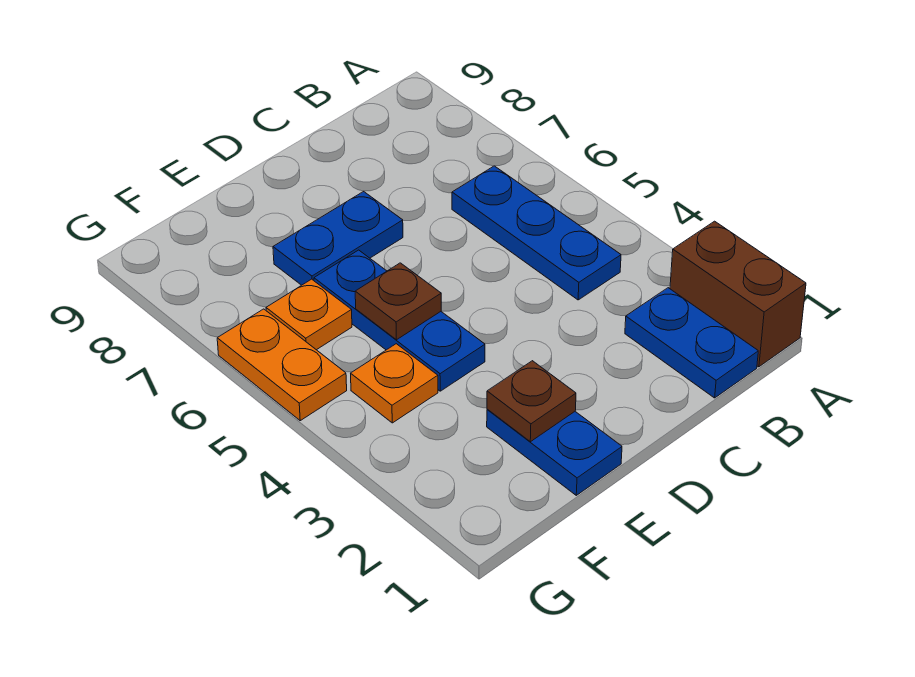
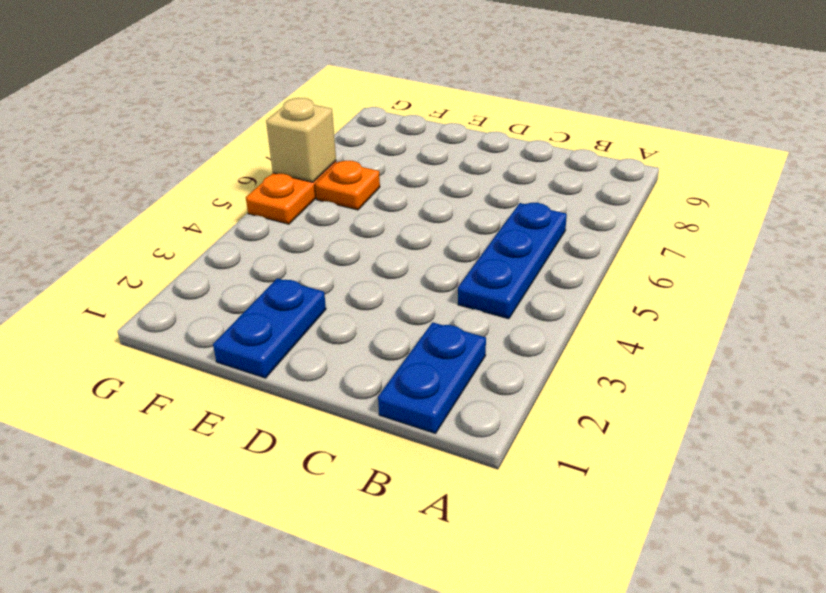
tan brick G6 level 2 -> none
none -> brown brick A1:A2 level 1
none -> blue plate D7:E7 level 1

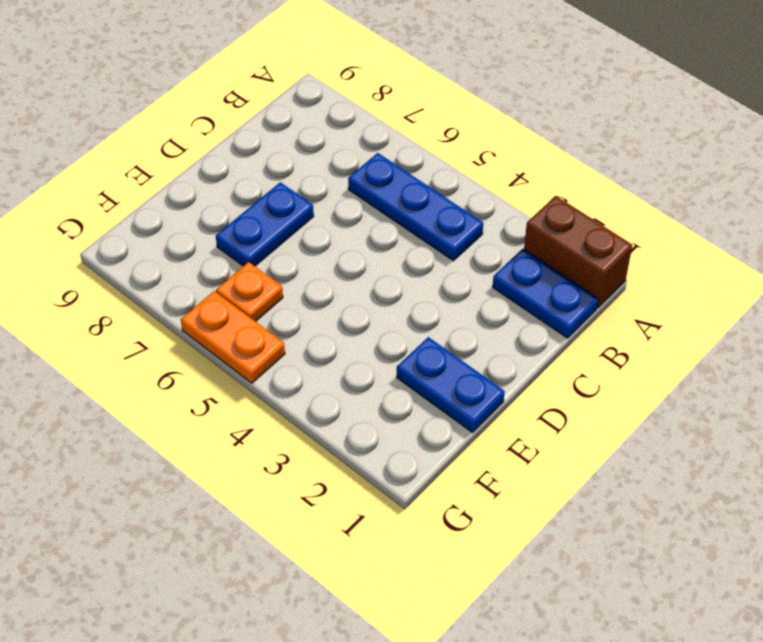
none -> blue plate E4:E6 level 1
none -> orange plate F4 level 1

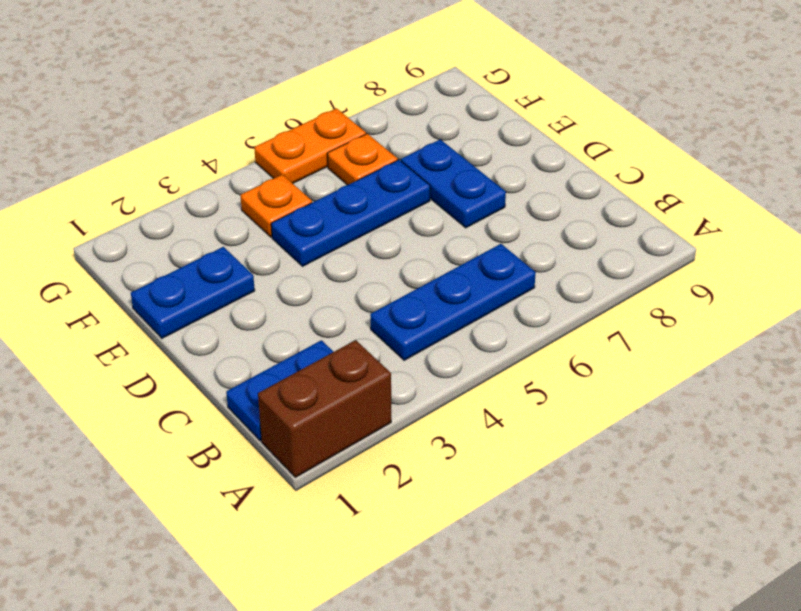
none -> brown plate E2 level 2
none -> brown plate E5 level 2

